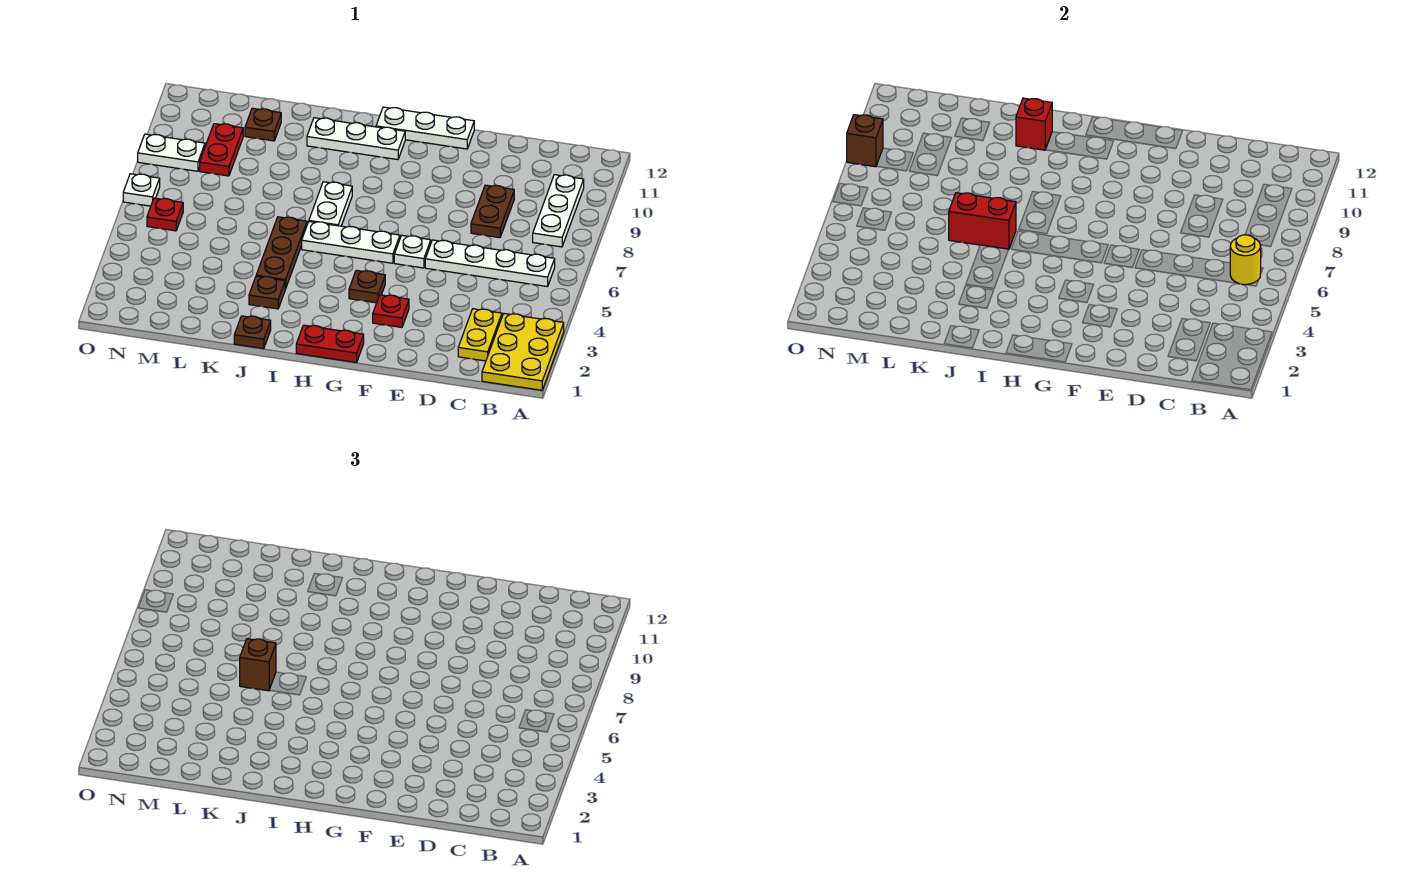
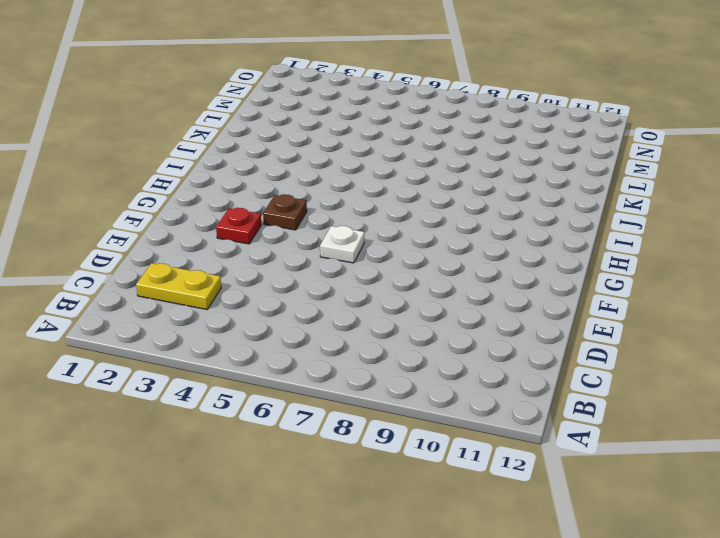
none -> yellow plate A1:B3 level 1
none -> white plate B6:E6 level 1
none -> white plate B8:B10 level 1

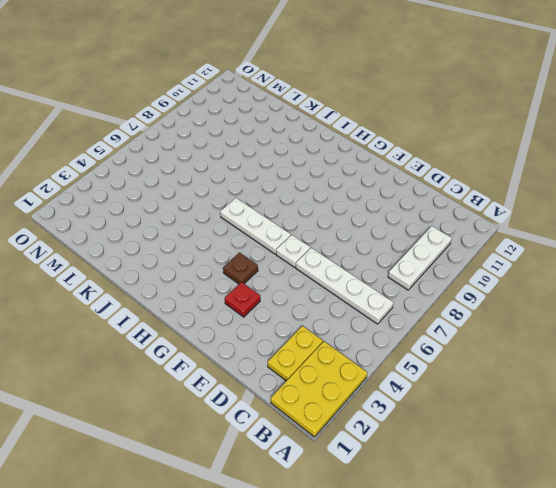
none -> brown plate D8:D9 level 1
none -> white plate F12:H12 level 1
none -> red plate G1:H1 level 1

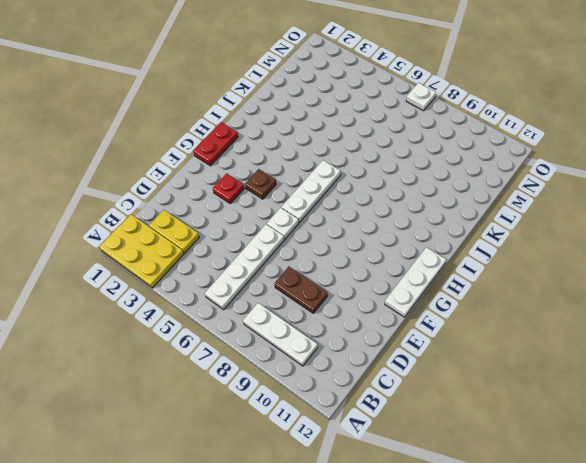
none -> white plate H11:J11 level 1
none -> white plate I7:I8 level 1
none -> brown plate J1 level 1

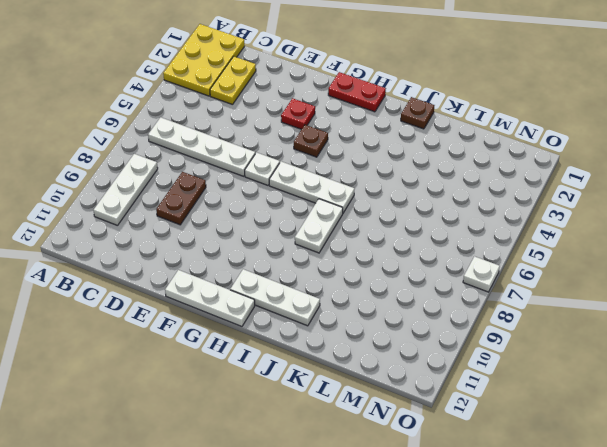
none -> brown plate J3 level 1
none -> brown plate J4:J6 level 1
none -> brown plate L11 level 1

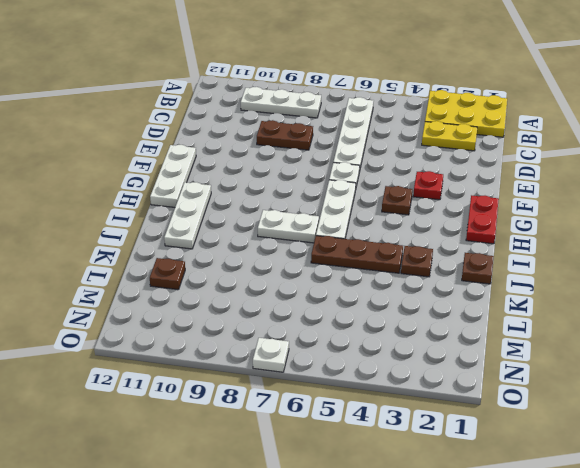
none -> red plate M9:M10 level 1
none -> red plate N6 level 1
none -> white plate N9:O9 level 1

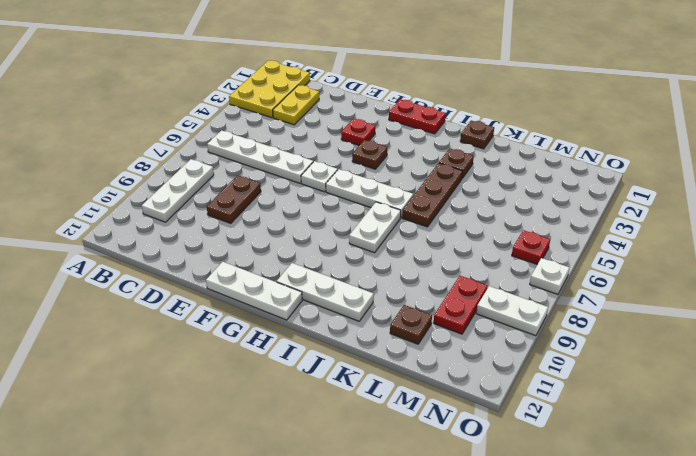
none -> yellow round brick B6 level 2
none -> red brick J6:K6 level 2
none -> red brick J11 level 2

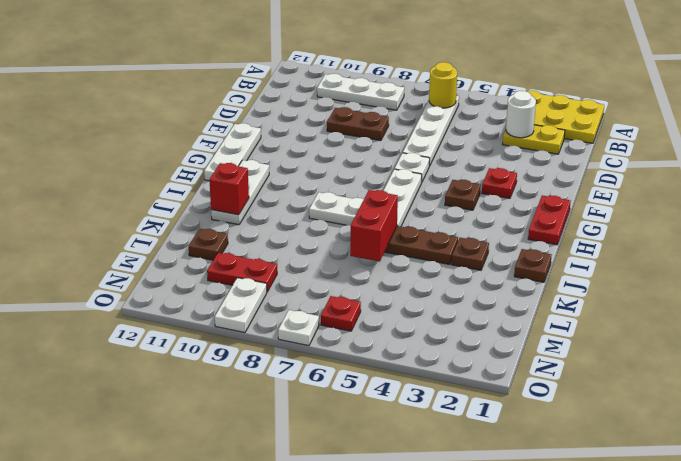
white round brick C3 level 2 -> none
none -> brown brick O9 level 2
none -> brown brick K6 level 3

